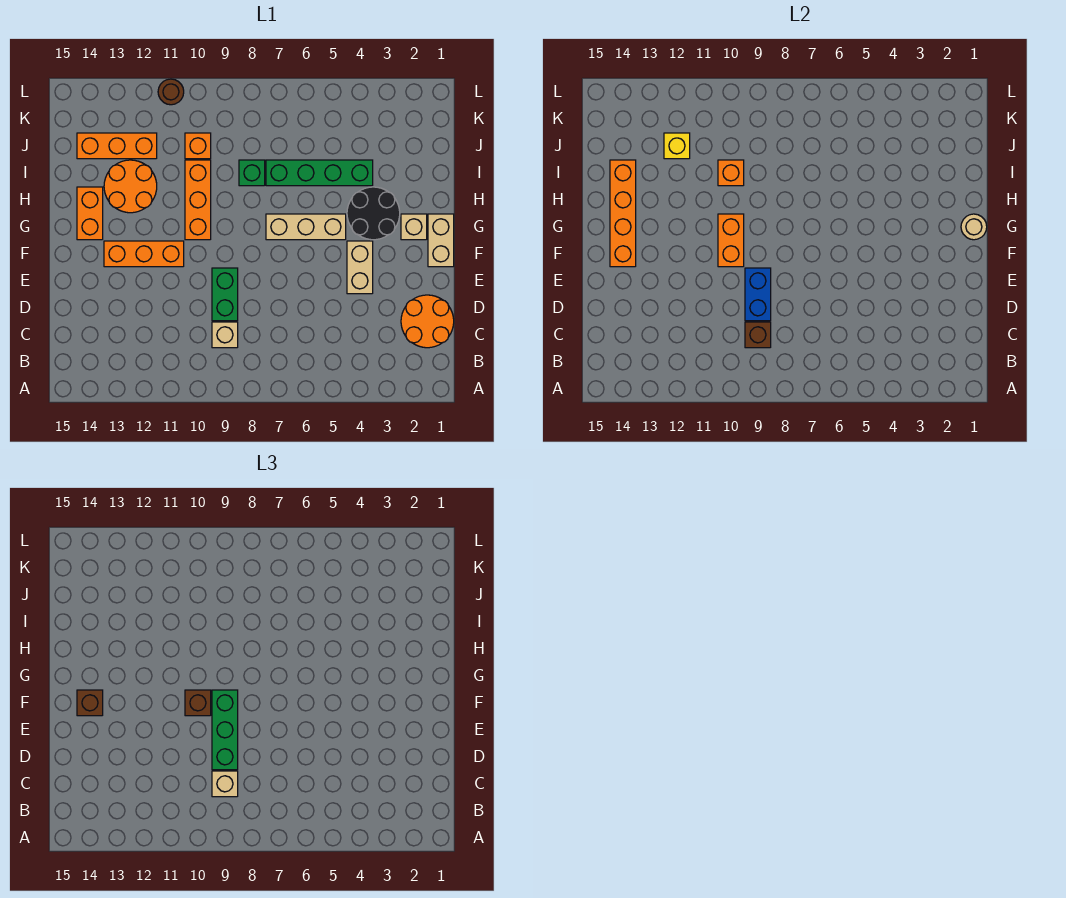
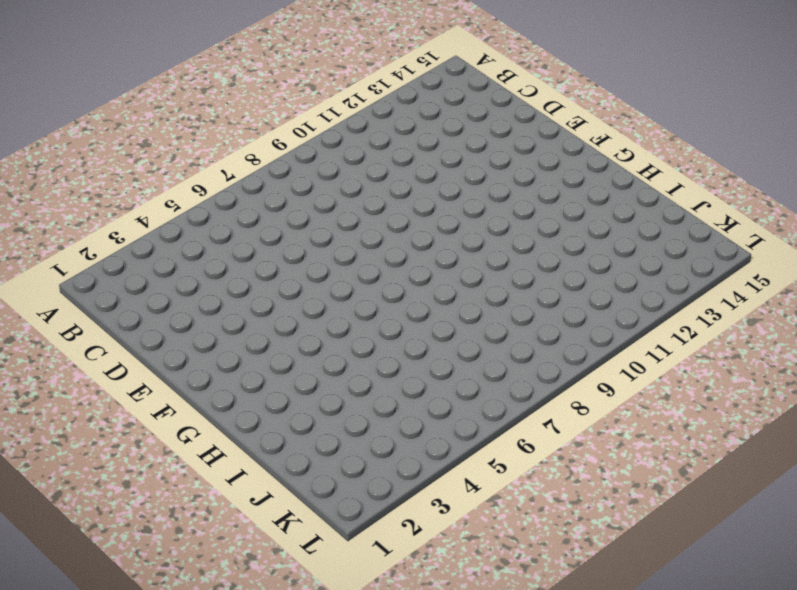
none -> orange round brick C1:D2 level 1
none -> tan brick C9 level 1
none -> green brick D9:E9 level 1

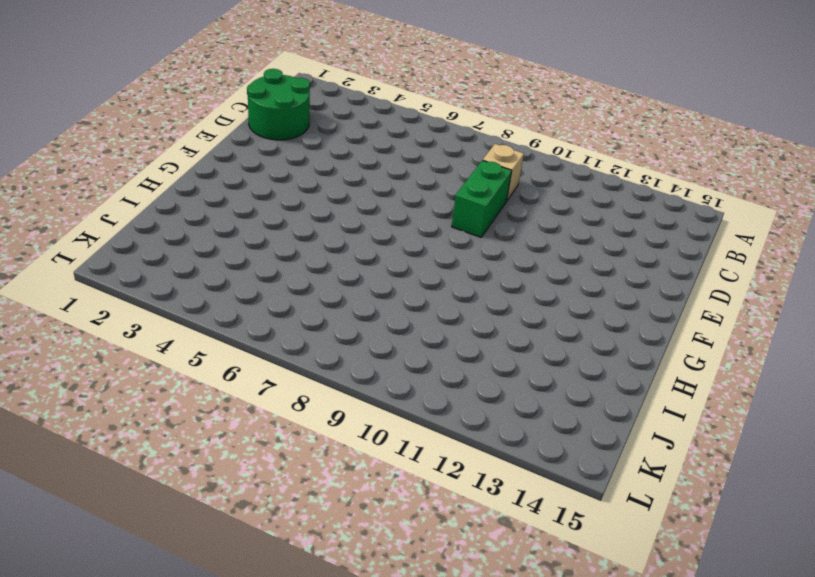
green round brick C1:D2 level 1 -> orange round brick C1:D2 level 1
none -> tan brick E4:F4 level 1
none -> tan brick F1:G1 level 1
none -> orange brick F11:F13 level 1

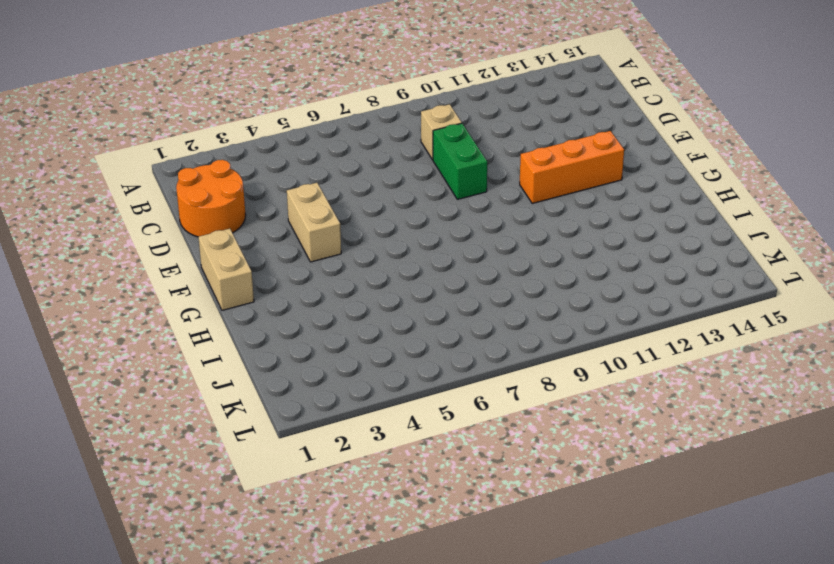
none -> tan brick G2 level 1
none -> black round brick G3:H4 level 1
none -> tan brick G5:G7 level 1

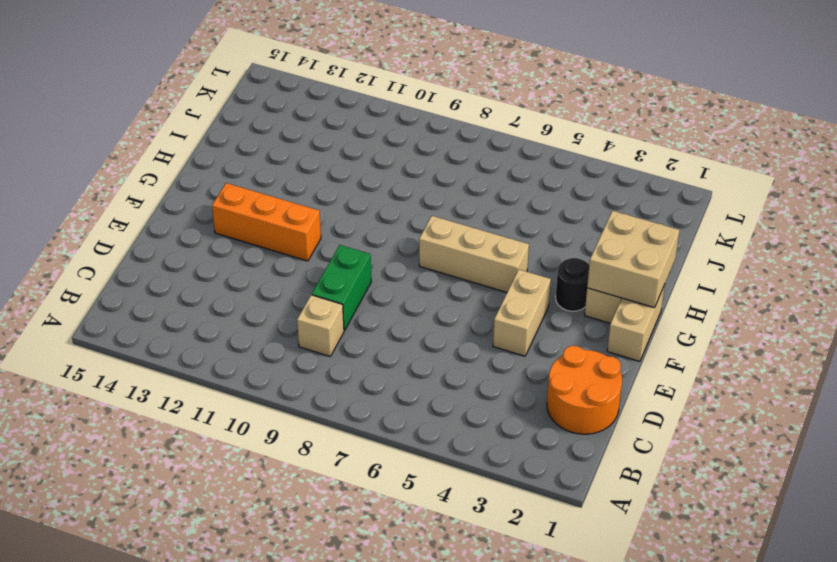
tan brick G1:H2 level 2 -> tan round brick G1 level 2
black round brick G3 level 1 -> black round brick G3:H4 level 1
none -> orange brick G10:I10 level 1
none -> orange brick G14:H14 level 1
none -> orange round brick H12:I13 level 1

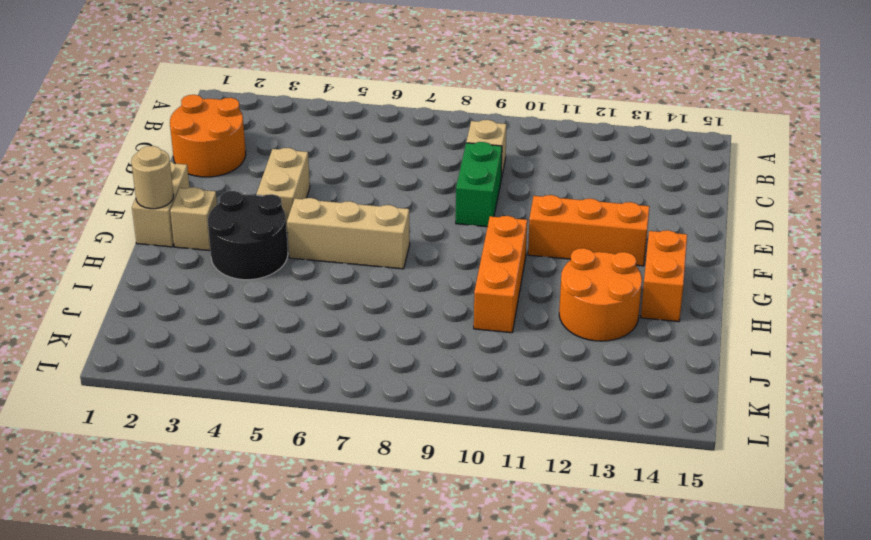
none -> green brick I4:I7 level 1
none -> green brick I8 level 1
none -> orange brick J10 level 1

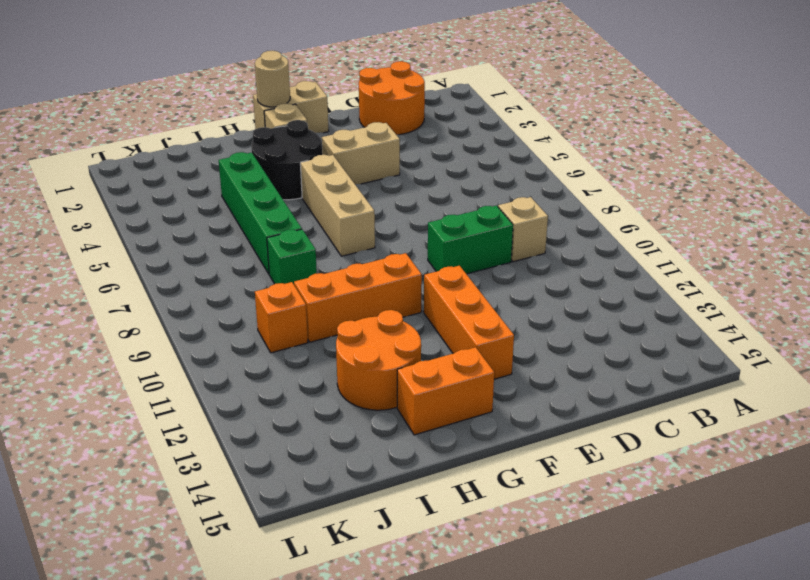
none -> orange brick J12:J14 level 1
none -> brown round brick L11 level 1
none -> brown brick C9 level 2

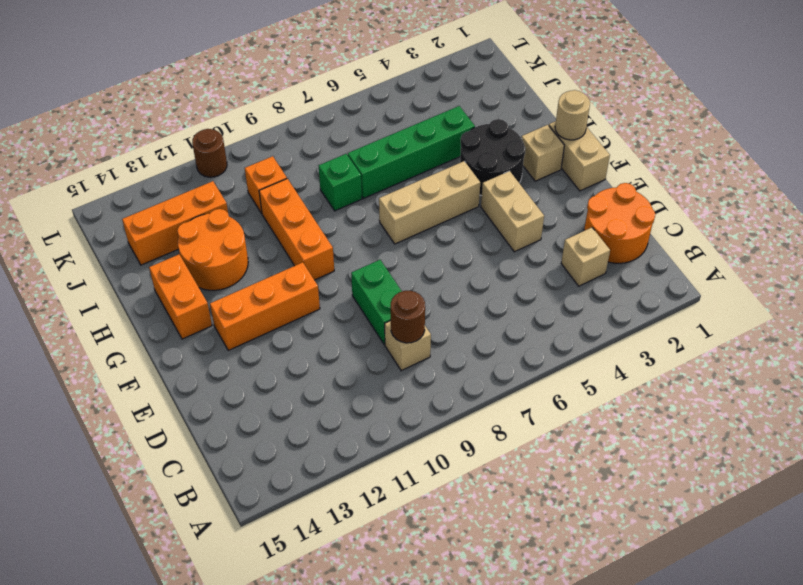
tan brick C3 level 1 -> tan brick C9 level 3
brown round brick C9 level 2 -> brown brick C9 level 2
none -> blue brick D9:E9 level 2
none -> orange brick F10:G10 level 2
none -> orange brick F14:I14 level 2

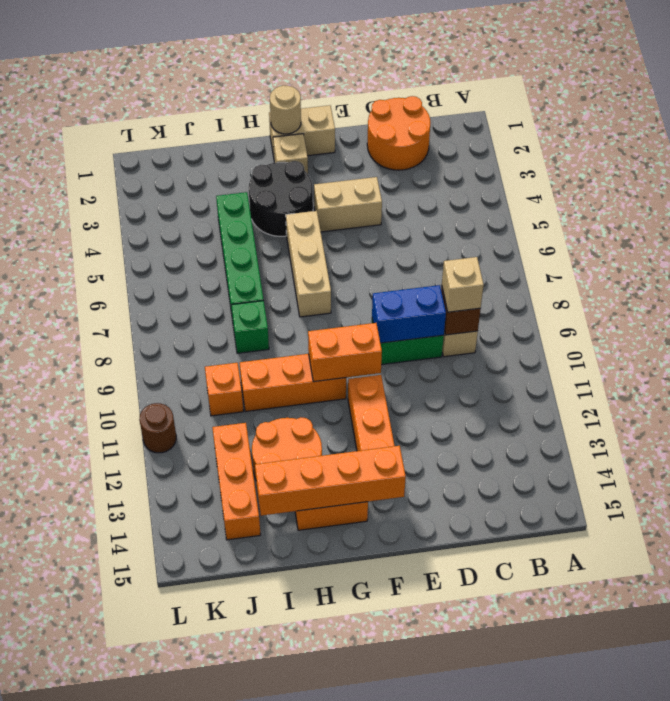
none -> orange brick I10 level 2
none -> yellow brick J12 level 2
none -> green brick D9:F9 level 3

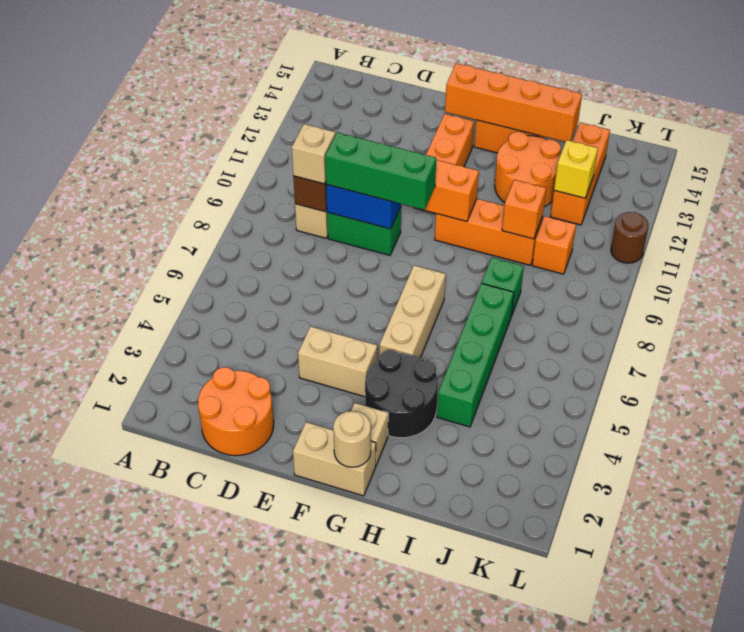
none -> brown brick F10 level 3
none -> brown brick F14 level 3

